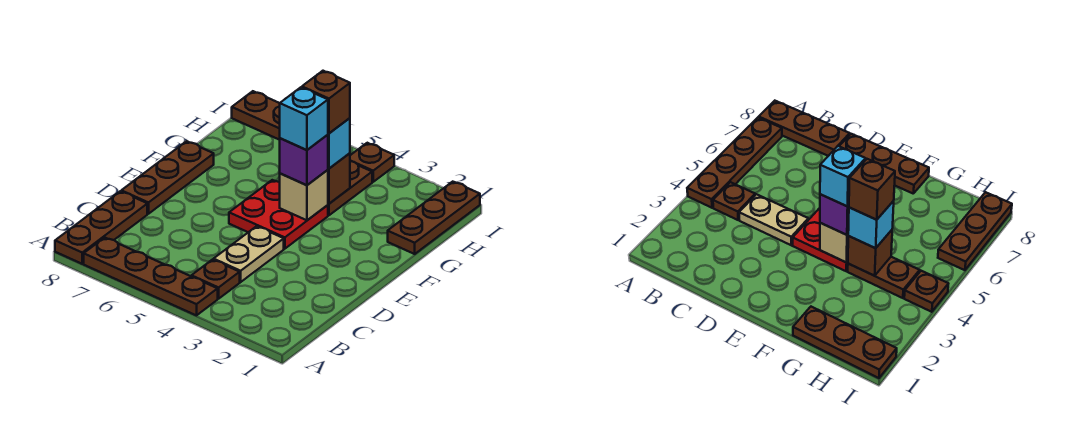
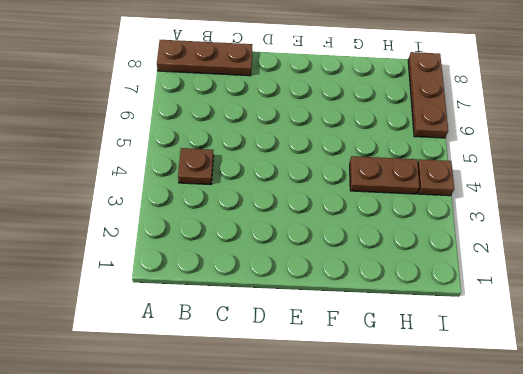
none -> brown plate A4:A7 level 1
none -> tan plate C4:D4 level 1
none -> brown plate D8:F8 level 1

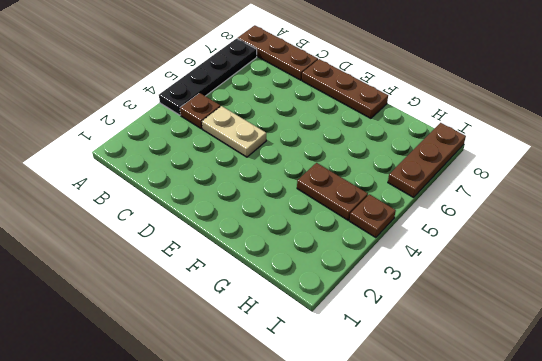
black plate A4:A7 level 1 -> brown plate A4:A7 level 1
none -> red plate E4:F5 level 1
none -> brown plate G1:I1 level 1
none -> tan brick F4 level 2

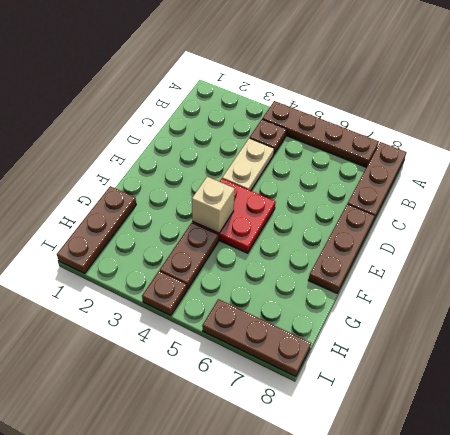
none -> brown brick G4 level 2
none -> purple brick F4 level 3
none -> cyan brick G4 level 3

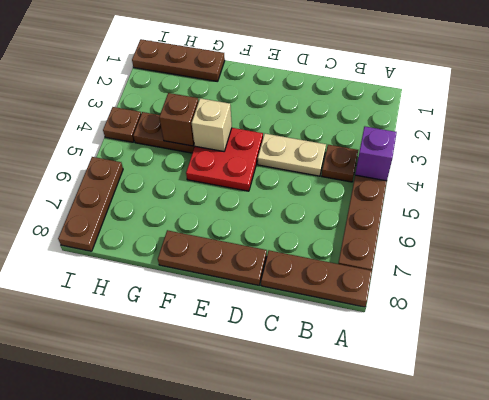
purple brick A4 level 2 -> purple brick F4 level 3
none -> cyan brick G4 level 3
none -> cyan brick F4 level 4
none -> brown brick G4 level 4

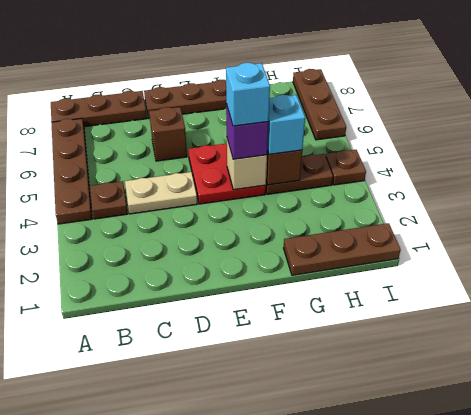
brown brick D6 level 1 -> brown brick G4 level 4

